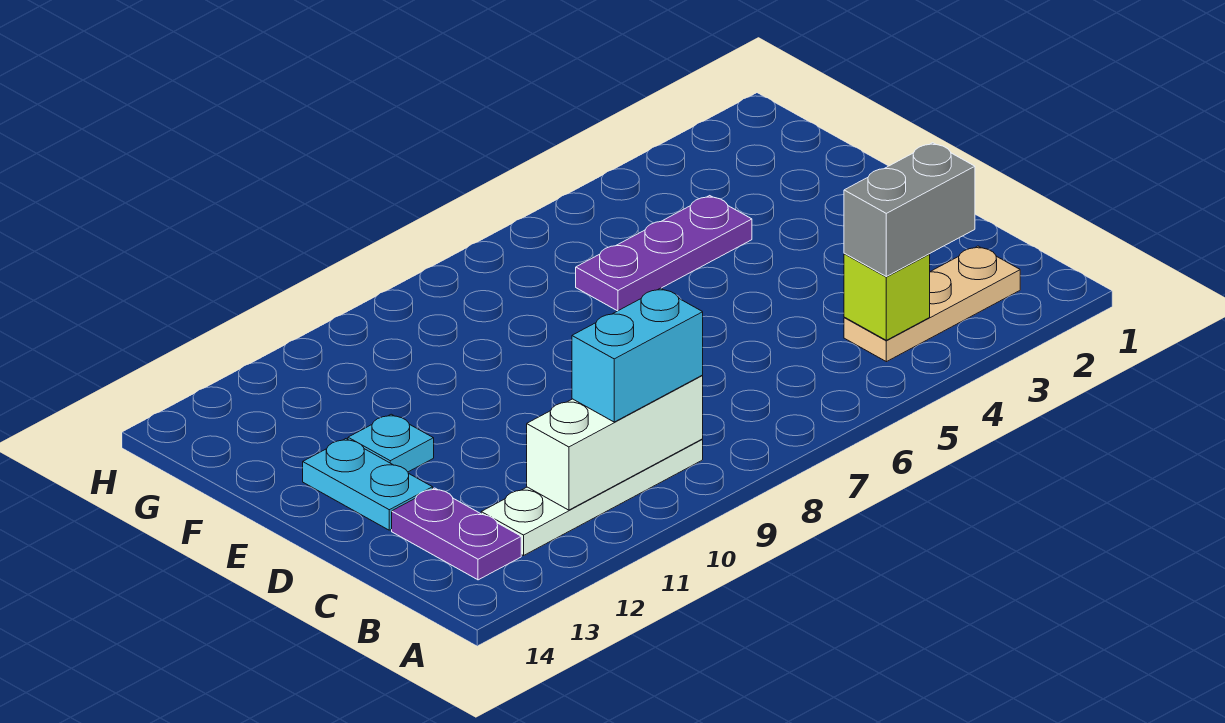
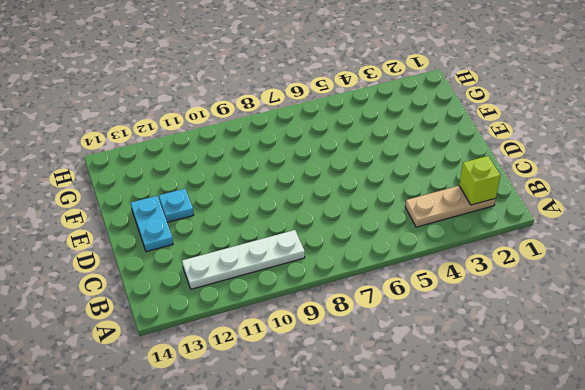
lime brick B2 level 2 -> lime brick B4 level 2
none -> purple plate B13:C13 level 1
none -> purple plate F4:F6 level 1

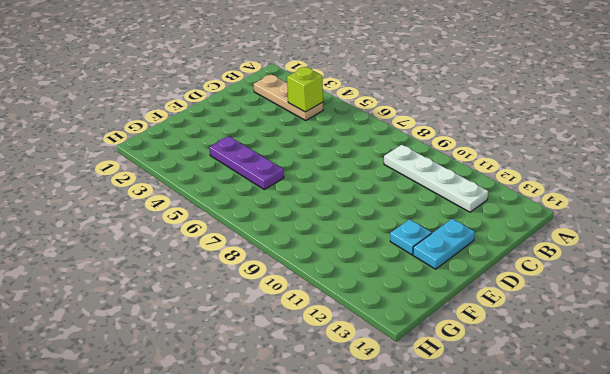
none -> purple plate B13:C13 level 1
none -> white brick B9:B11 level 2

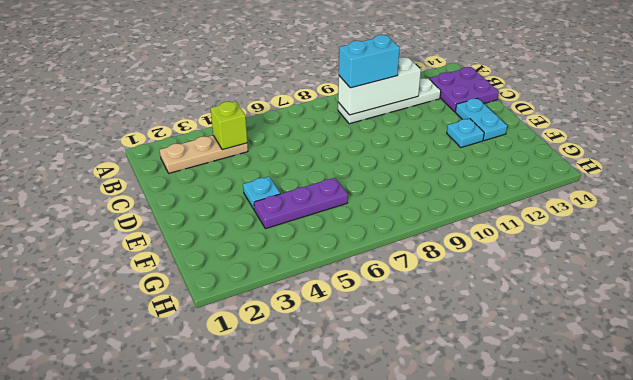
purple plate B13:C14 level 1 -> purple plate B13:C13 level 1
cyan plate E4 level 1 -> none
none -> grey brick B3:B4 level 3

